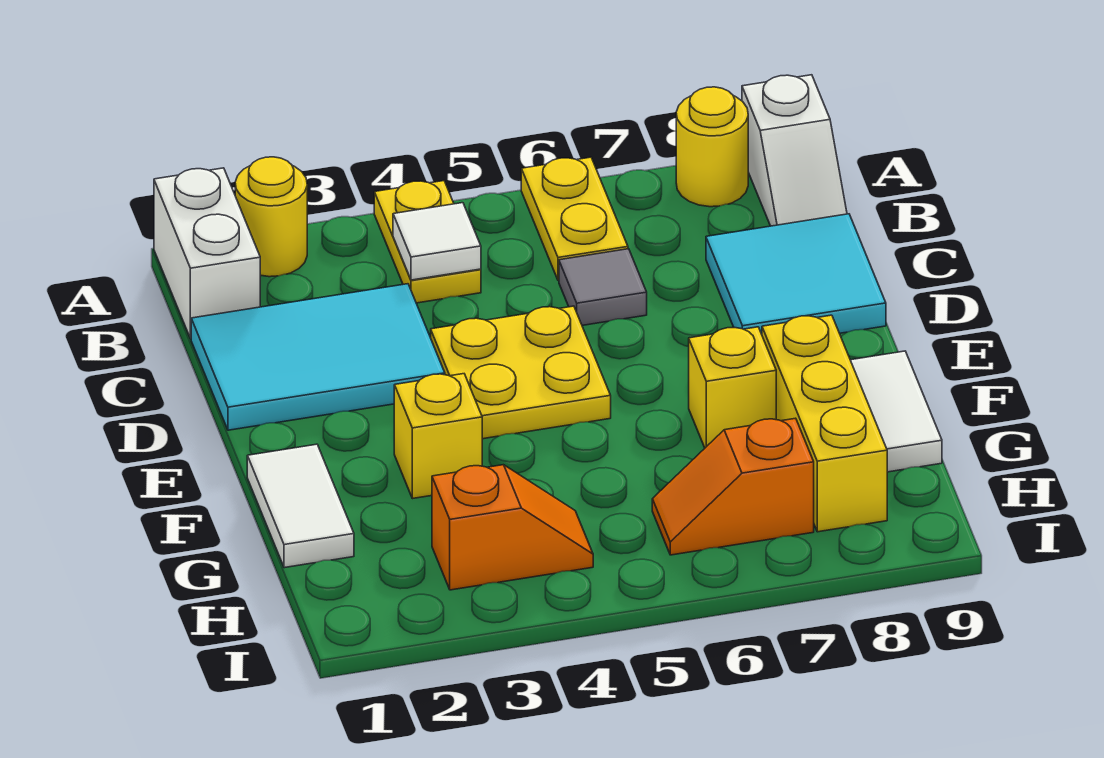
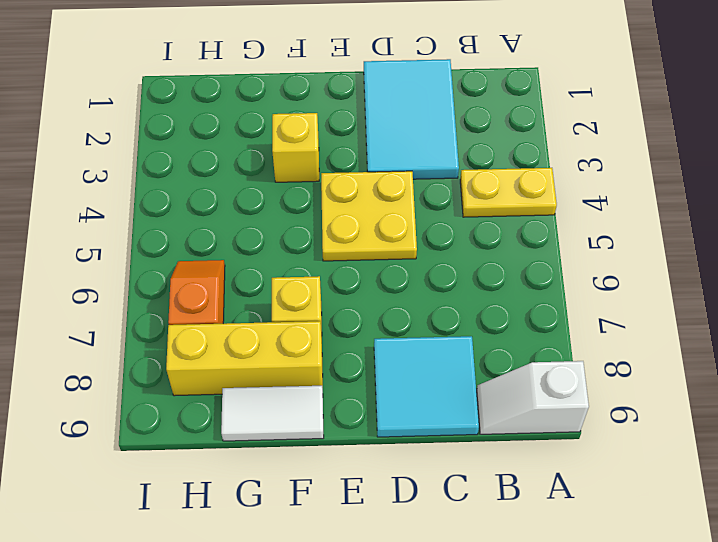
none -> white brick A1:B1 level 1
none -> yellow round brick A2 level 1
none -> yellow plate A6:B6 level 1

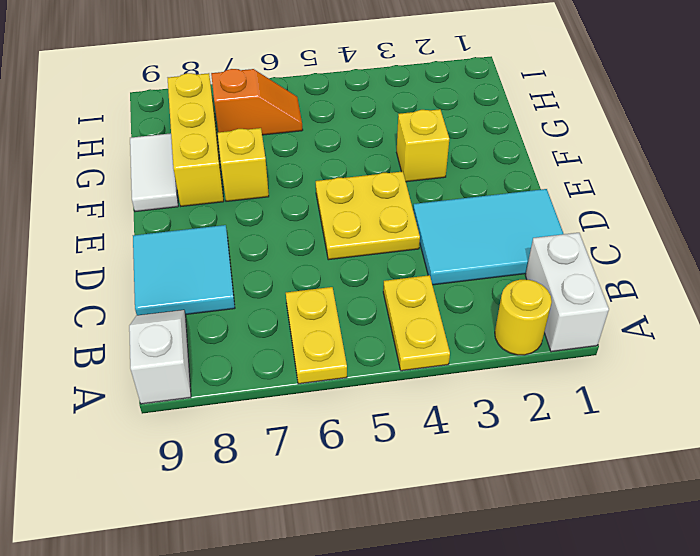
none -> yellow round brick A8 level 1
none -> grey tile C6 level 1
none -> white tile F1:G1 level 1

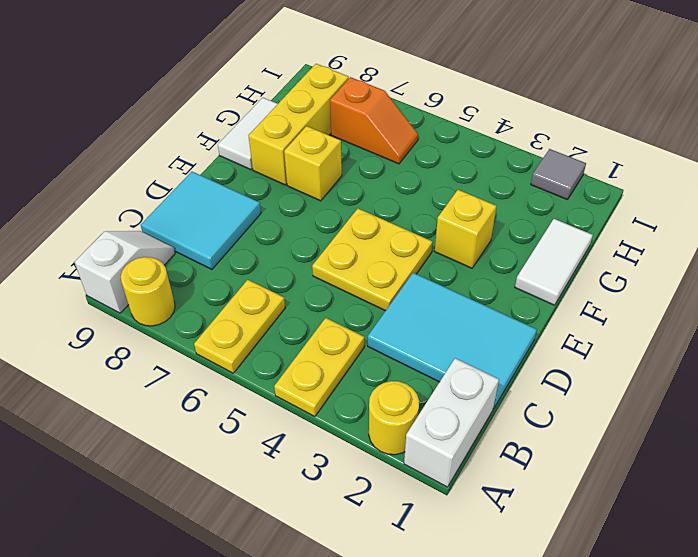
grey tile I2 level 1 -> grey tile C6 level 1
none -> orange slope H3:H4 level 1 top 3
none -> white tile B4 level 2

